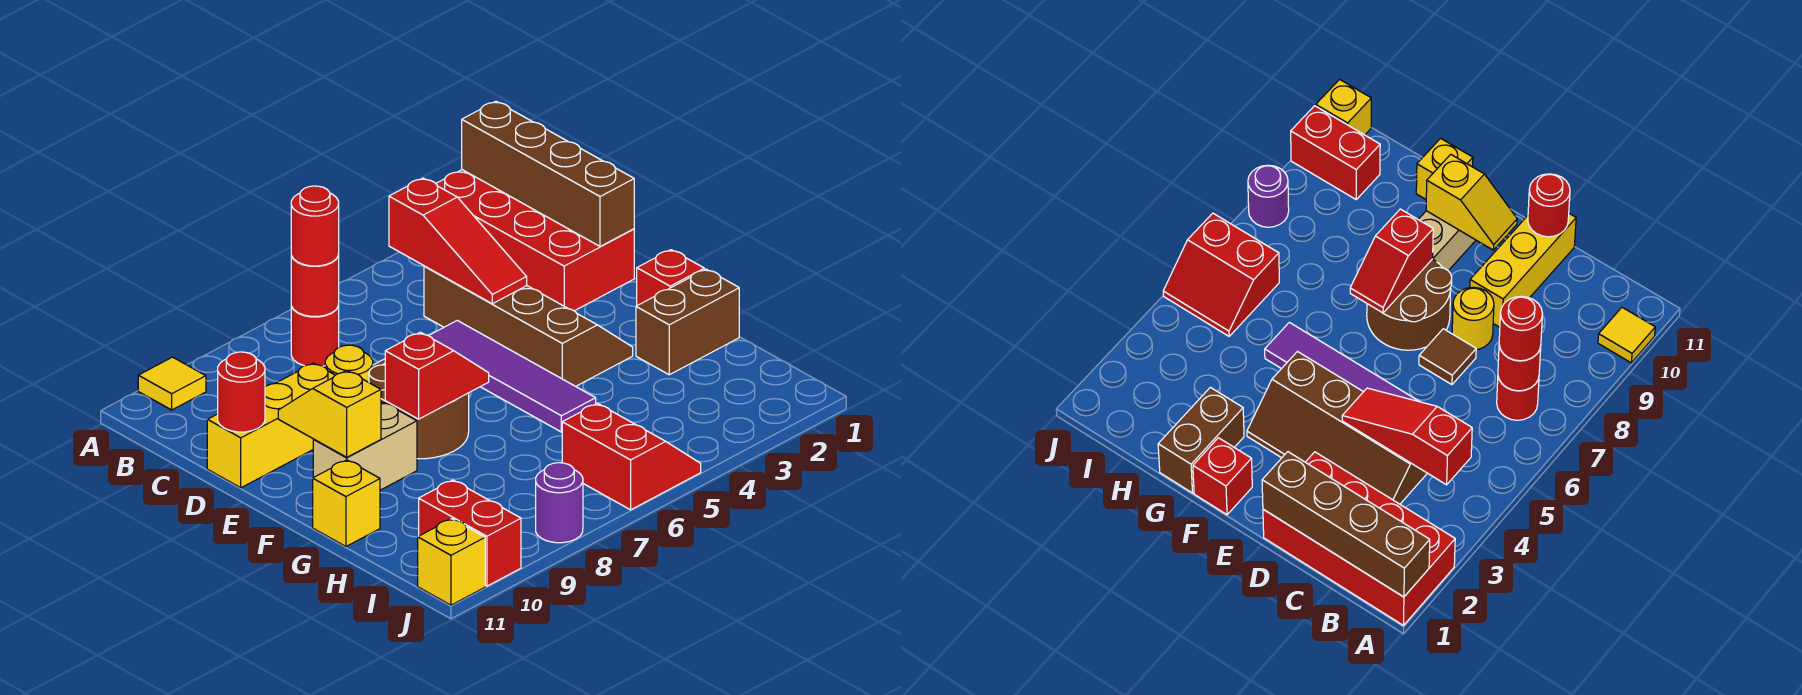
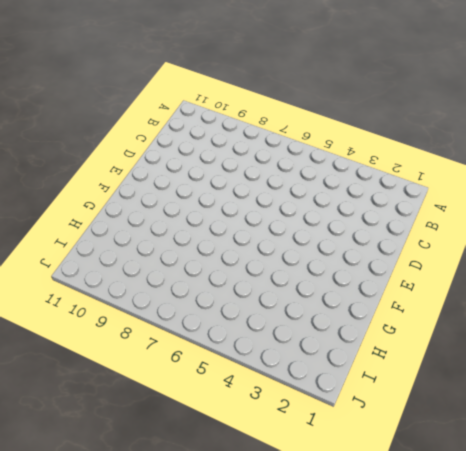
none -> red brick A1:D2 level 1
none -> yellow tile A10 level 1
none -> red round brick B7 level 1

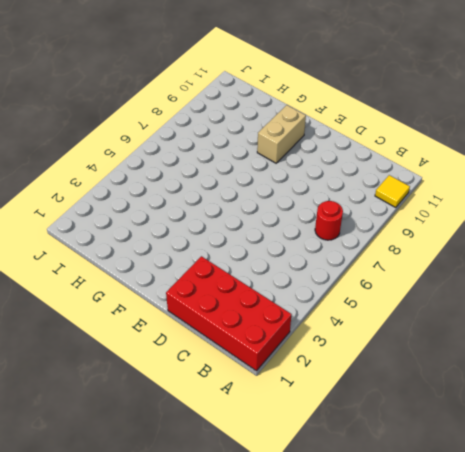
none -> brown slope C3:F4 level 1 top 4
none -> purple tile D5:G5 level 1
none -> brown tile D7 level 1

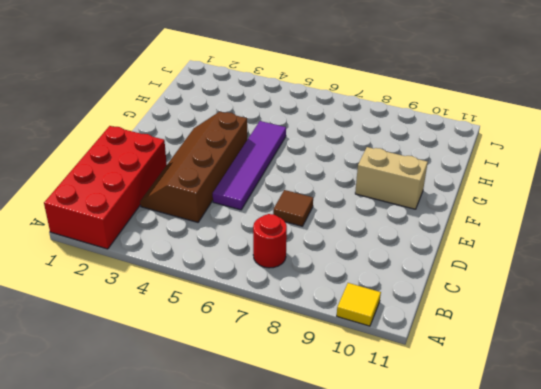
none -> yellow round brick D8 level 1
none -> yellow brick D9:D11 level 1
none -> brown round brick E7:F8 level 1

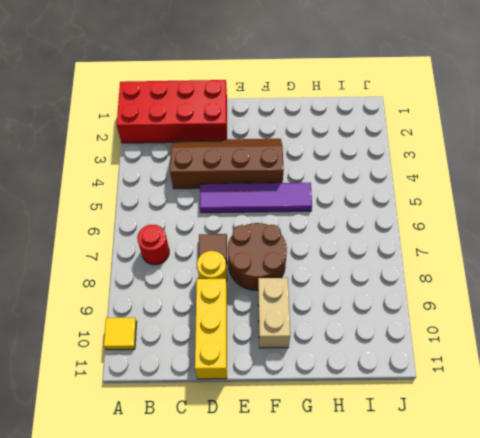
none -> red brick F1 level 1
none -> brown brick G1:G2 level 1
none -> yellow brick G11 level 1

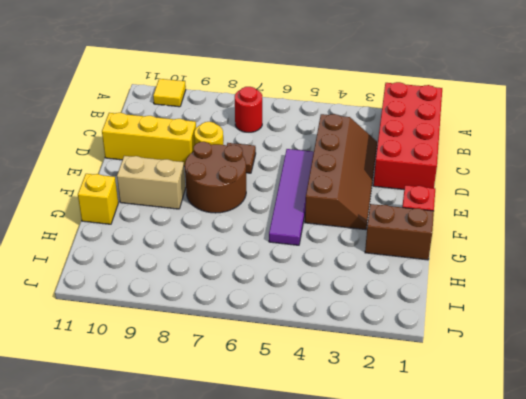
none -> red slope I5:J6 level 1 top 6
none -> red brick I10:J10 level 1
none -> purple round brick J8 level 1

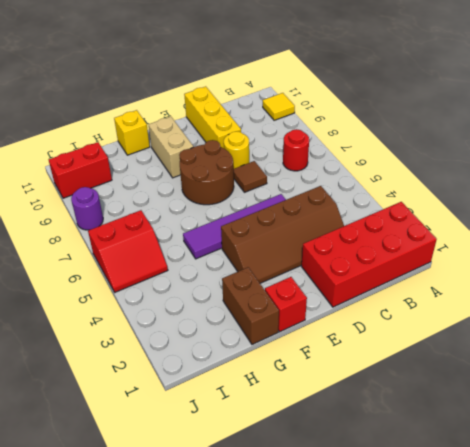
none -> yellow brick J11 level 1
none -> brown brick A1:D1 level 2
none -> red slope B4:D4 level 2 top B

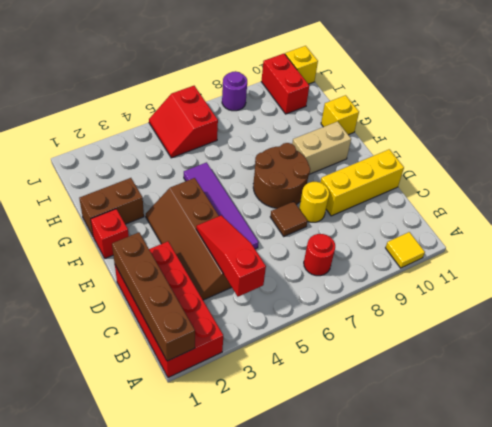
none -> red round brick B7 level 2
none -> red round brick D11 level 2
none -> yellow slope E10:F10 level 2 top F

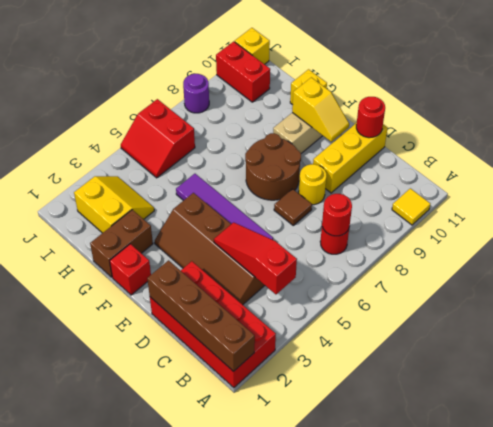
yellow slope H2:I3 level 1 top 2 -> none
none -> red slope F7:F8 level 2 top 8
none -> red round brick B7 level 3

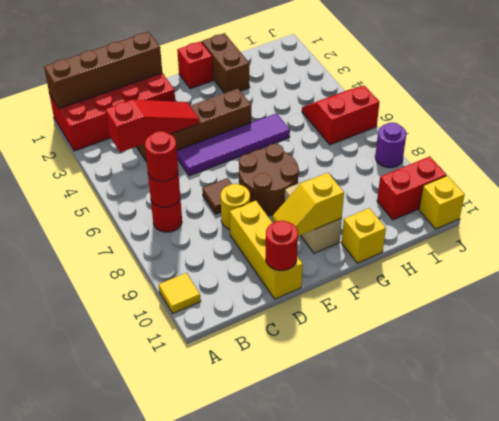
none -> red slope F7:F8 level 2 top 8

